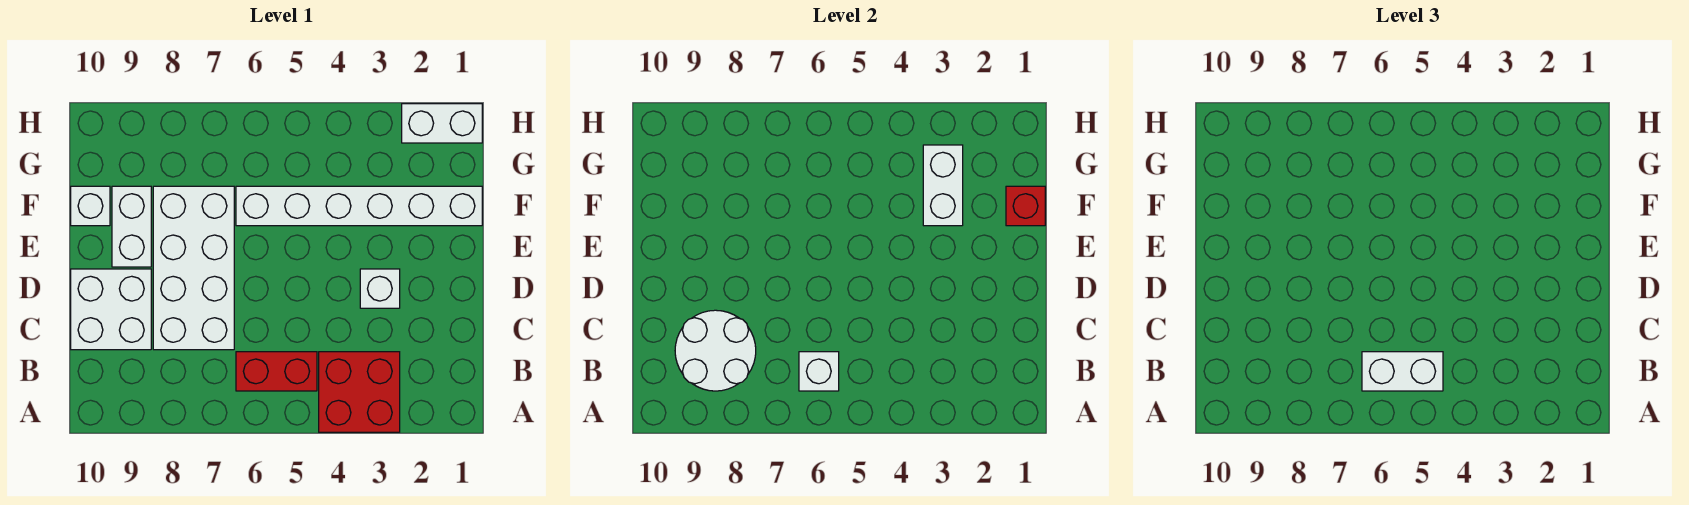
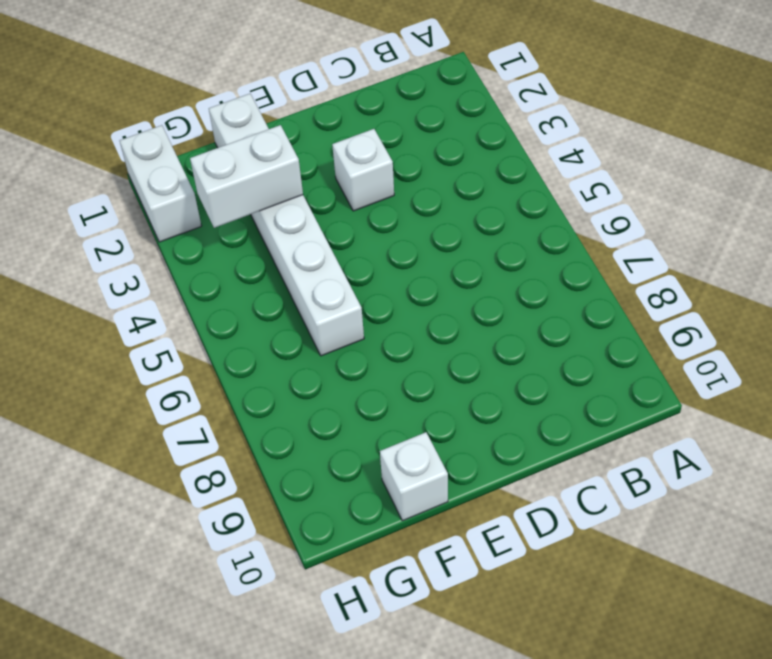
none -> red brick A3:B4 level 1
none -> red brick B5:B6 level 1
none -> white brick C7:F8 level 1

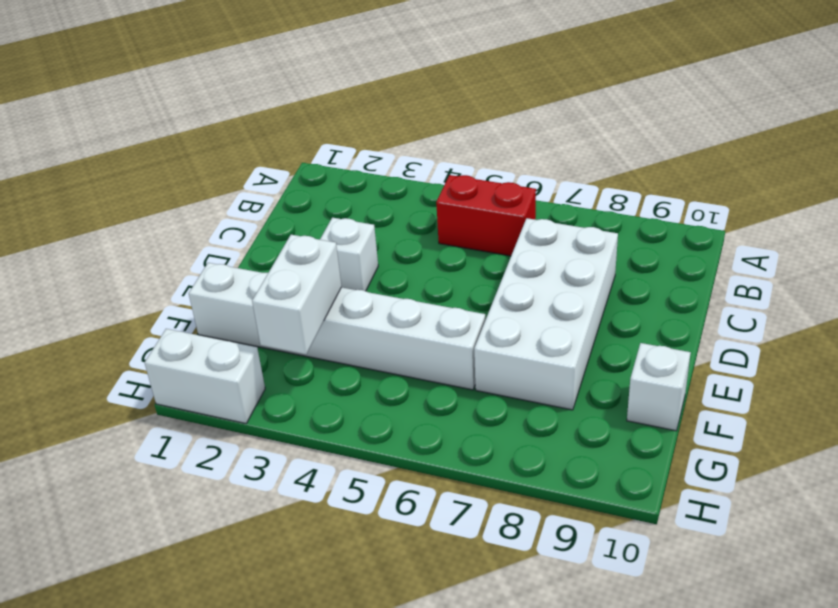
none -> red brick A3:B4 level 1
none -> white brick C9:D10 level 1
none -> white brick E9:F9 level 1

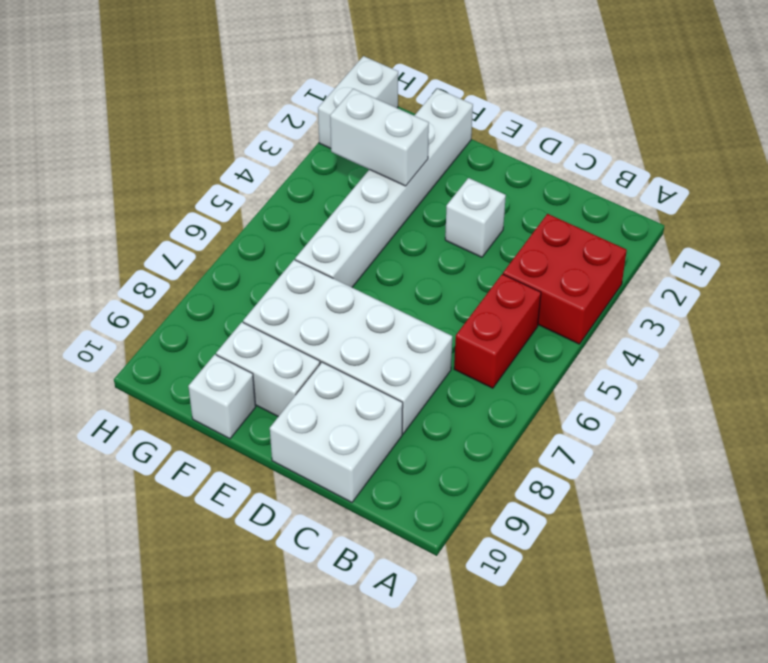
none -> white brick B6 level 2
none -> white round brick B8:C9 level 2
none -> red brick F1 level 2

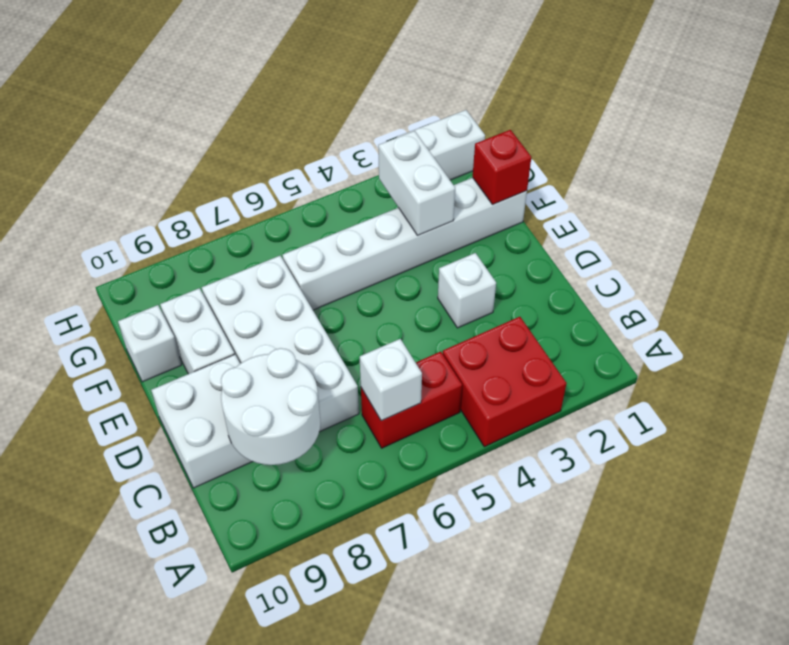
none -> white brick B5:B6 level 3

